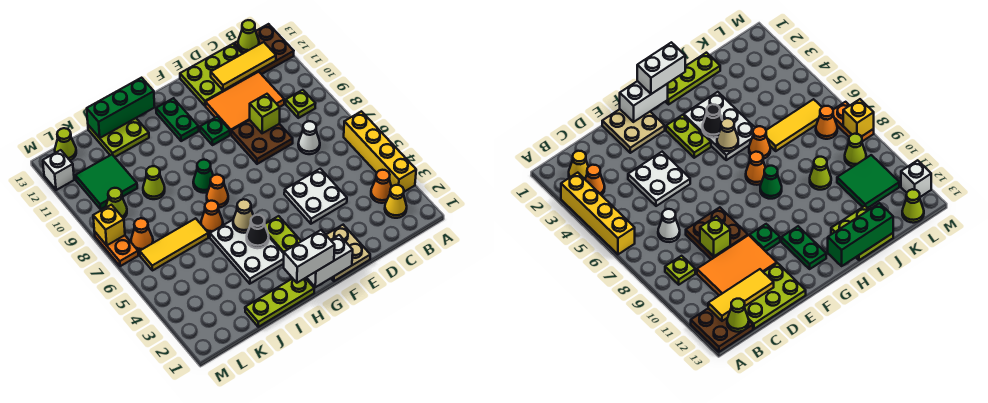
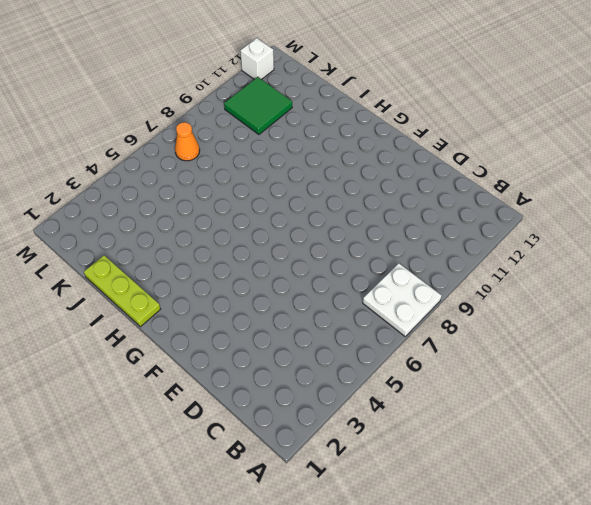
white plate A7:B8 level 1 -> white plate D4:E5 level 1
none -> yellow brick A3:A6 level 1
none -> brown plate A12:B13 level 1
none -> yellow cone B2 level 1
none -> orange cone B3 level 1

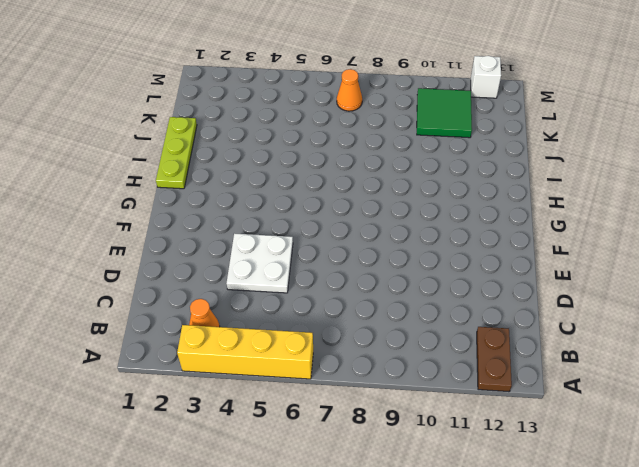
brown plate A12:B12 level 1 -> brown plate A12:B13 level 1
none -> yellow cone B2 level 1
none -> lime plate B9 level 1
none -> white cone C7 level 1
none -> orange tile C10:E11 level 1

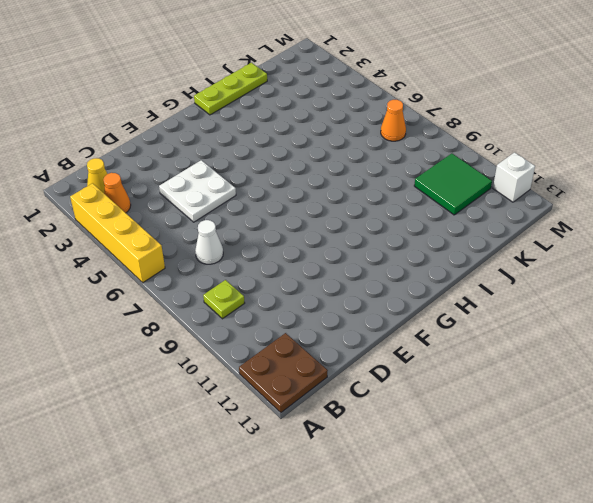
none -> orange tile C10:E11 level 1
none -> lime plate C12:E13 level 1
none -> brown plate D8:E9 level 1
none -> tan plate E1:F2 level 1

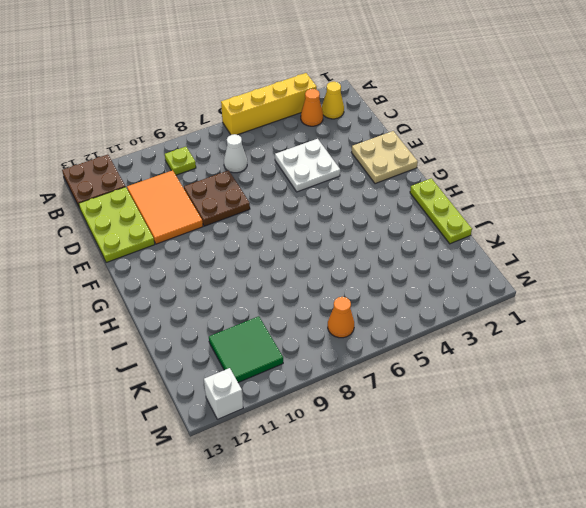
none -> green plate F10 level 1
none -> lime plate G3:G4 level 1
none -> green plate G11:G12 level 1
none -> white plate H3:I5 level 1

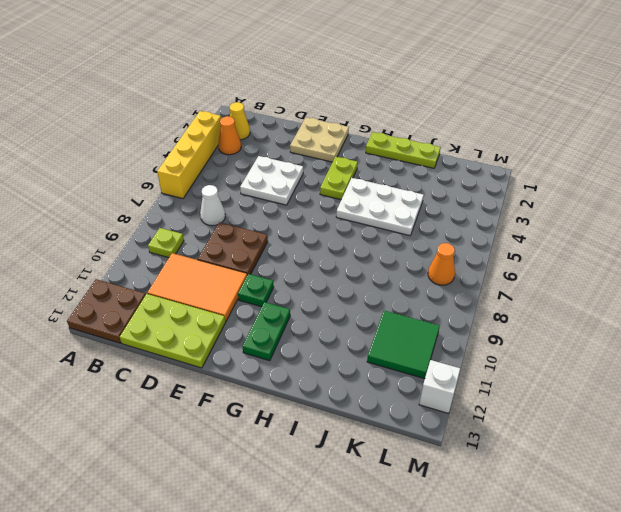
white plate H4:J5 level 1 -> white plate H3:I5 level 1
none -> orange cone H7 level 1
none -> green cone H8 level 1
none -> orange cone I6 level 1
none -> lime plate I12:J13 level 1

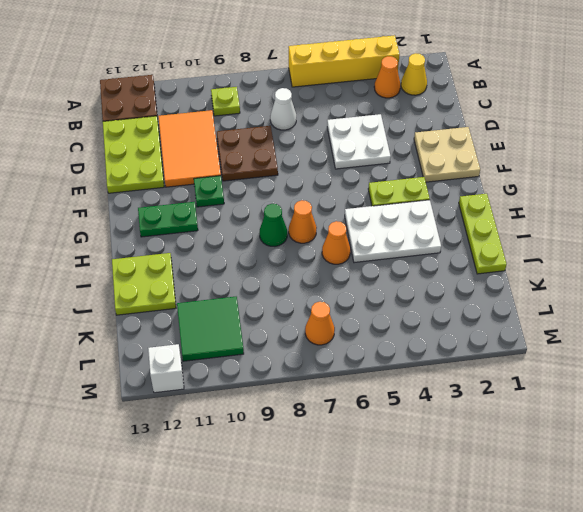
none -> yellow tile J6:L6 level 1
none -> lime cone J9 level 1
none -> lime cone L9 level 1
none -> lime cone L13 level 1

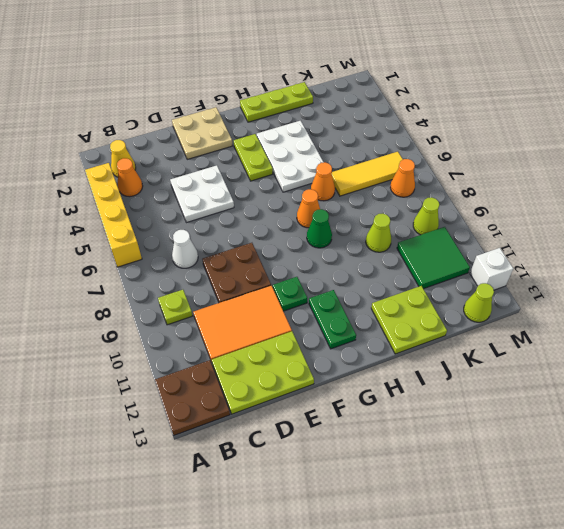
none -> orange plate M7:M8 level 1
none -> yellow tile B12:D12 level 2
none -> lime cone B13 level 2
none -> lime brick D9 level 2

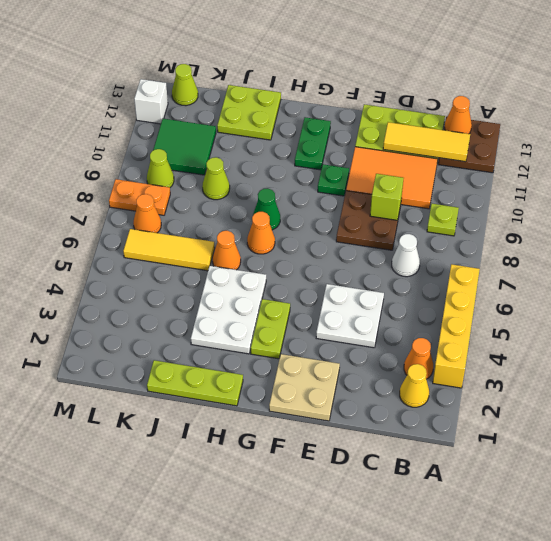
orange cone B13 level 2 -> lime cone B13 level 2
orange plate L8:M8 level 1 -> orange plate M7:M8 level 1
none -> white brick F1:G1 level 2
none -> black cone H4 level 2
none -> tan cone H5 level 2
none -> green brick H13:J13 level 2

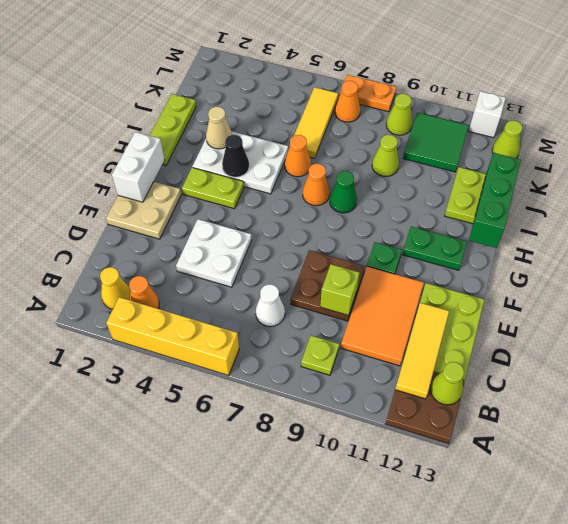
tan cone I3 level 2 -> tan cone H5 level 2
none -> yellow brick M8 level 2
none -> white brick G1:H1 level 3

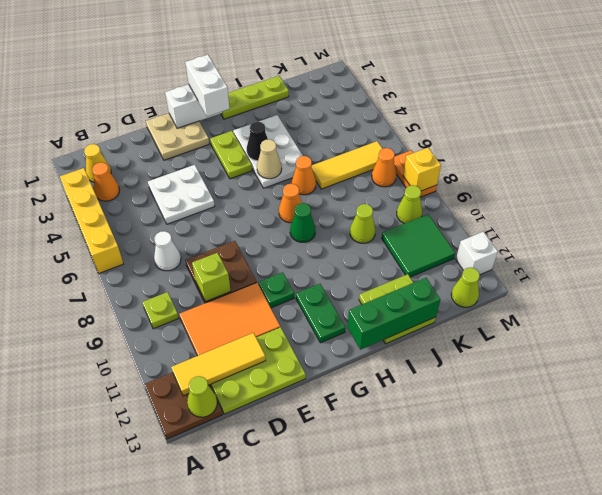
white brick G1:G2 level 3 -> white brick G1:H1 level 3

